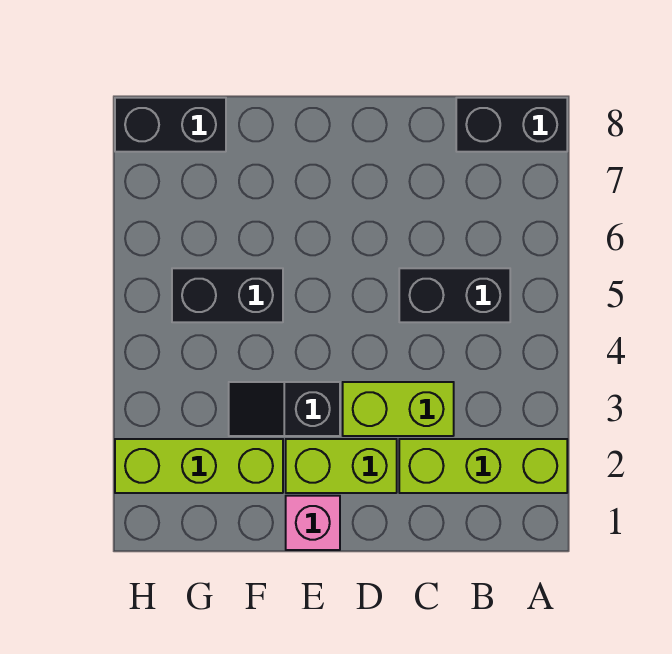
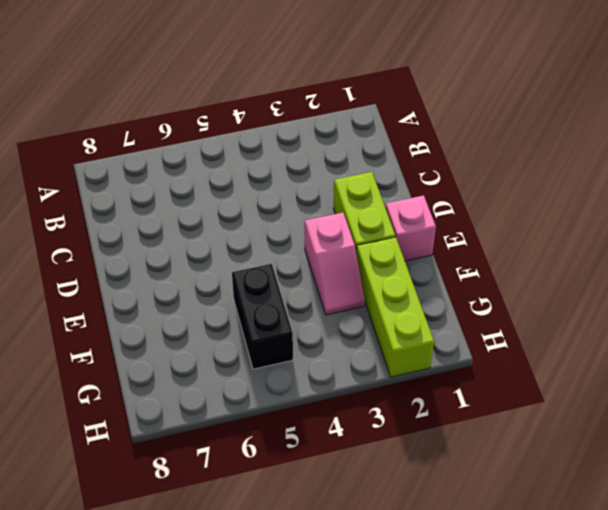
pink slope E3:F3 level 1 top E -> black slope E3:F3 level 1 top E
none -> lime brick A2:C2 level 1
none -> black brick A8:B8 level 1

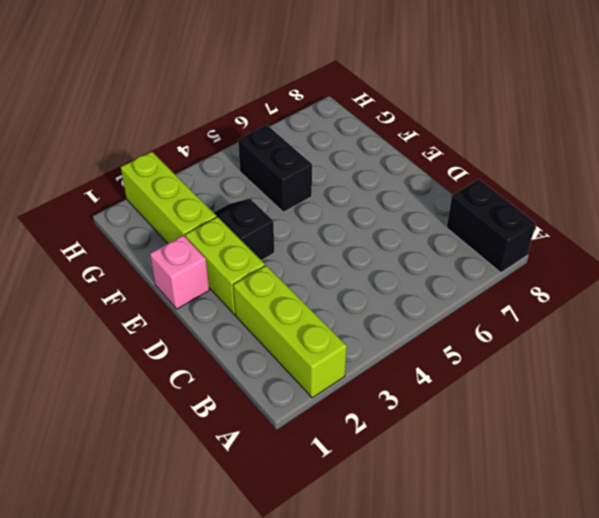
none -> black brick B5:C5 level 1
none -> lime brick C3:D3 level 1

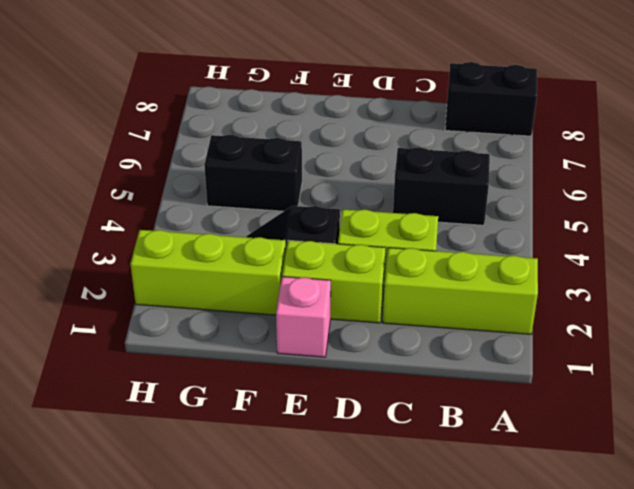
none -> black brick G8:H8 level 1

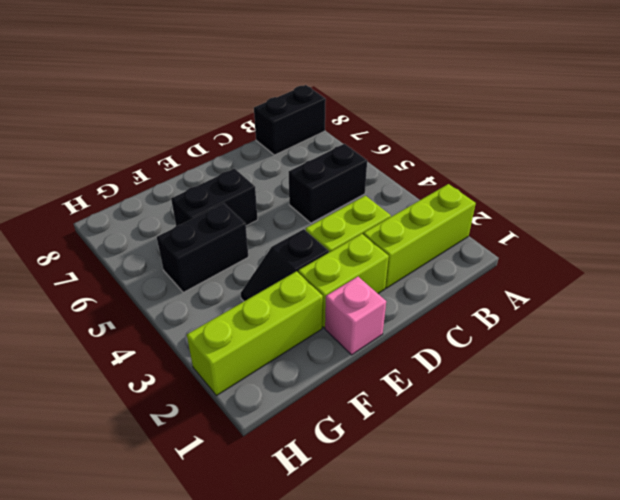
black brick E6:F6 level 1 -> black brick G8:H8 level 1

